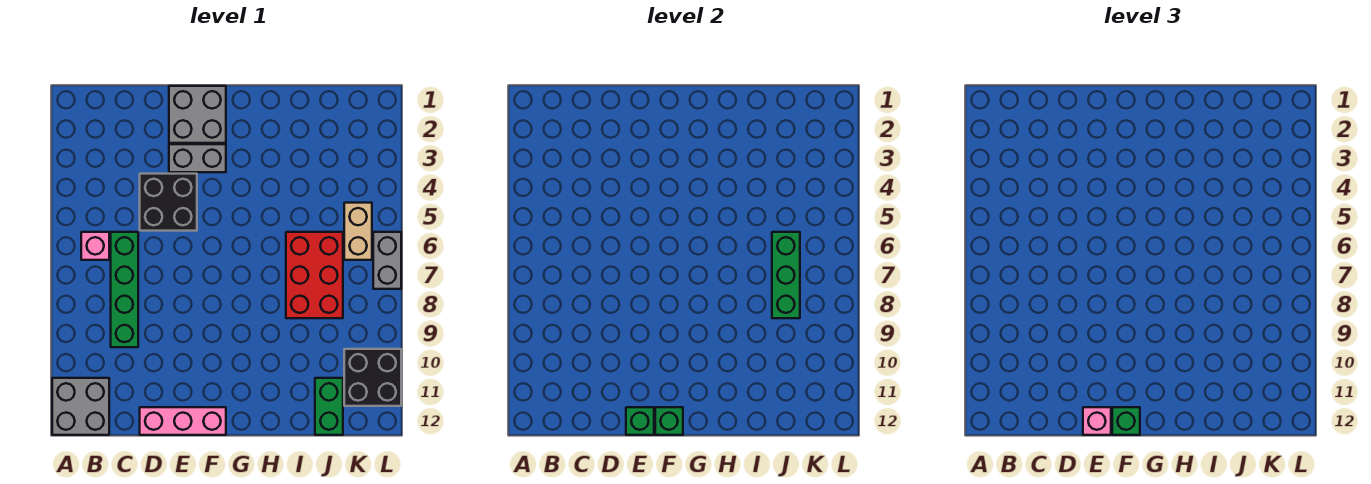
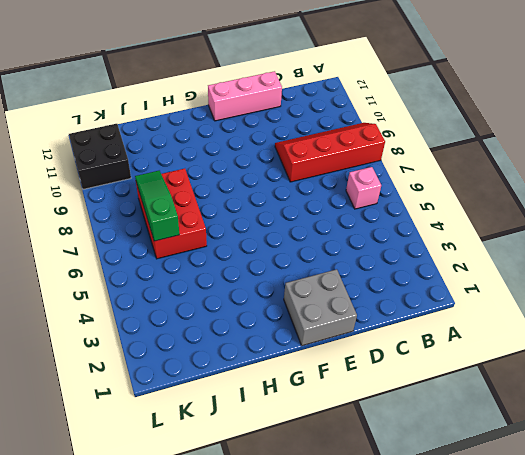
red slope A8:D9 level 1 top 8 -> green brick C6:C9 level 1
green slope J6:J8 level 2 top 6 -> green brick J6:J8 level 2
none -> grey brick A11:B12 level 1
none -> black brick D4:E5 level 1
none -> grey brick E3:F3 level 1

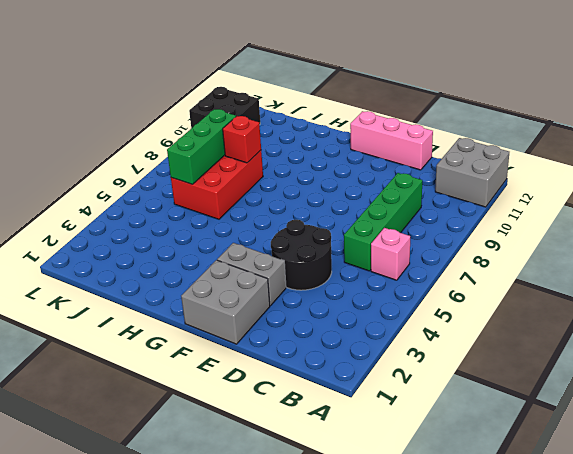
black round brick D4:E5 level 1 -> black brick D4:E5 level 1
red brick I8 level 2 -> none
none -> green brick J11:J12 level 1
none -> tan brick K5:K6 level 1
none -> grey brick L6:L7 level 1

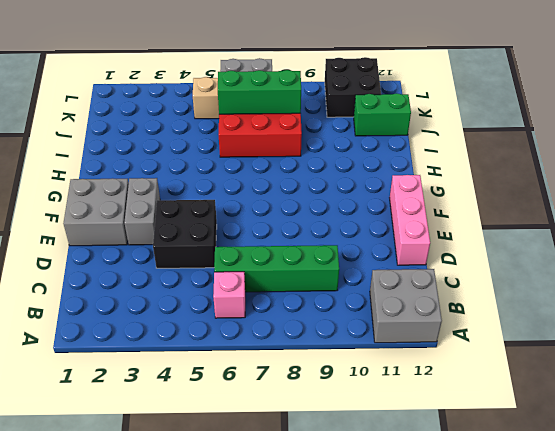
none -> green brick E12 level 2
none -> green brick F12 level 2
none -> pink brick E12 level 3

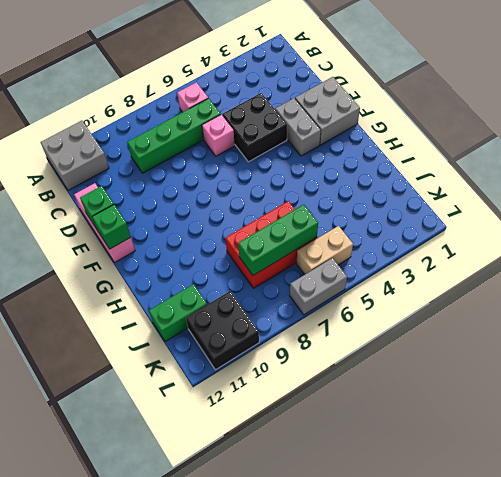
pink brick D6 level 1 -> pink brick E12 level 3
none -> green brick F12 level 3

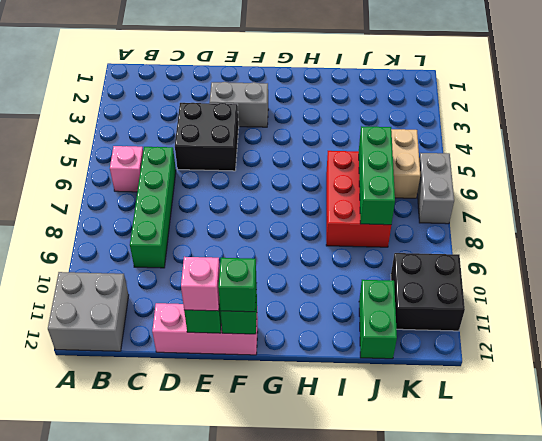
none -> grey brick E1:F2 level 1

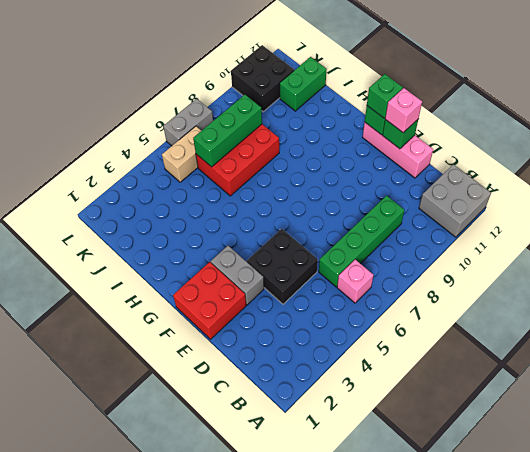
red brick E1:F2 level 1 -> grey brick E1:F2 level 1

